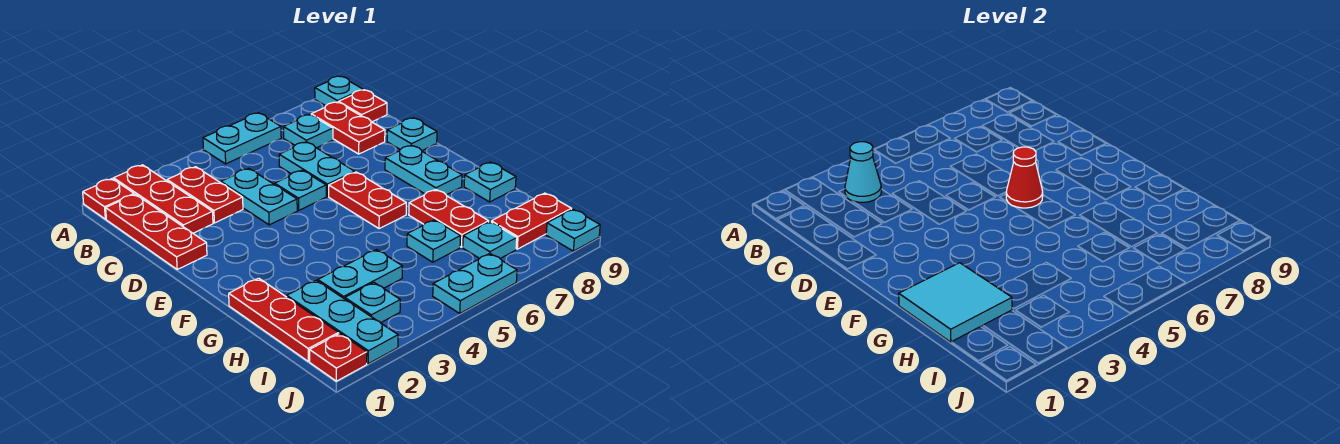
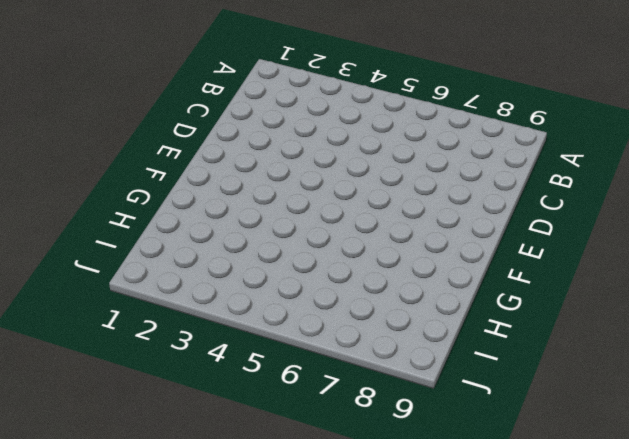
none -> red plate A1 level 1
none -> red plate A2:C2 level 1
none -> cyan plate A5:A6 level 1
none -> cyan plate A9 level 1

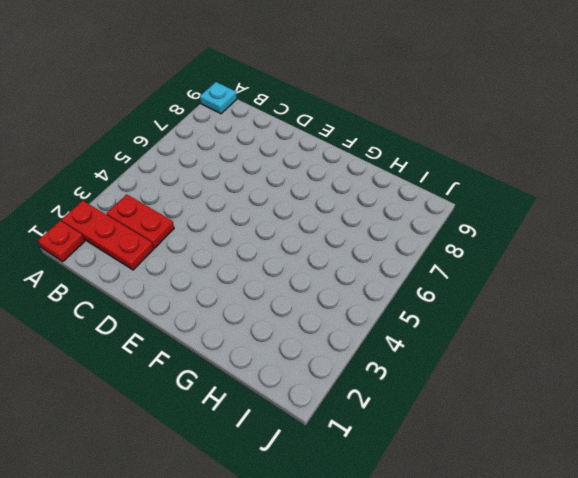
none -> cyan plate A5:A6 level 1
none -> red plate B1:D1 level 1
none -> cyan plate B7 level 1
none -> red plate B8:C8 level 1

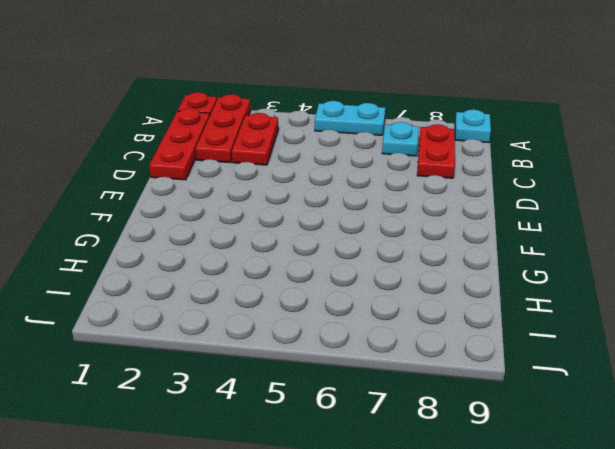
none -> red plate B9 level 1
none -> cyan plate C4:D4 level 1
none -> cyan plate C6:D6 level 1
none -> cyan plate D5 level 1

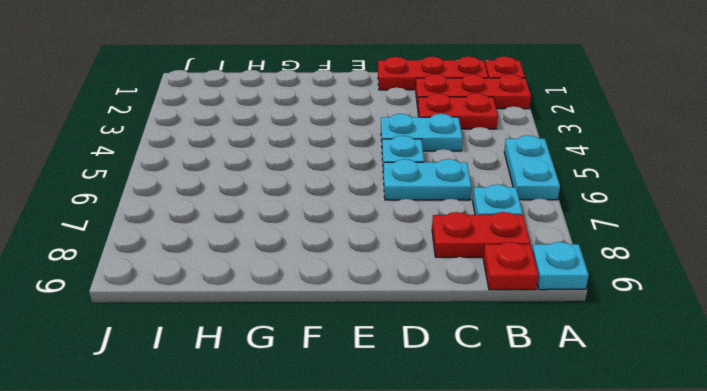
none -> cyan plate D9 level 1
none -> red plate E6:F6 level 1
none -> cyan plate E8:F8 level 1
none -> red plate G1:I1 level 1

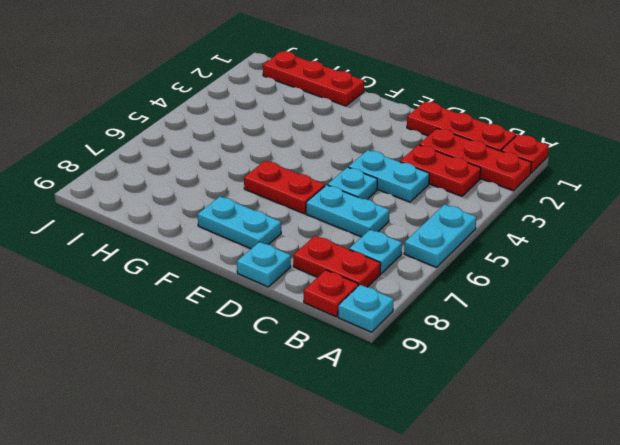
none -> red plate G7:H7 level 1
none -> cyan plate G9 level 1
none -> cyan plate H2:J2 level 1
none -> cyan plate H3:H4 level 1

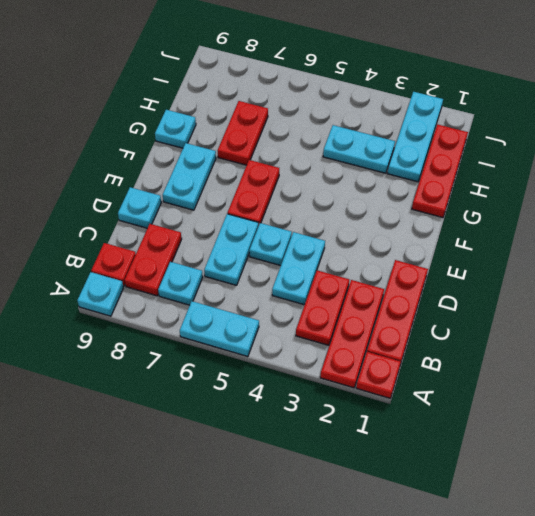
none -> cyan plate H6 level 1
none -> cyan plate I3 level 1
none -> cyan plate I7 level 1
none -> red plate I8:I9 level 1

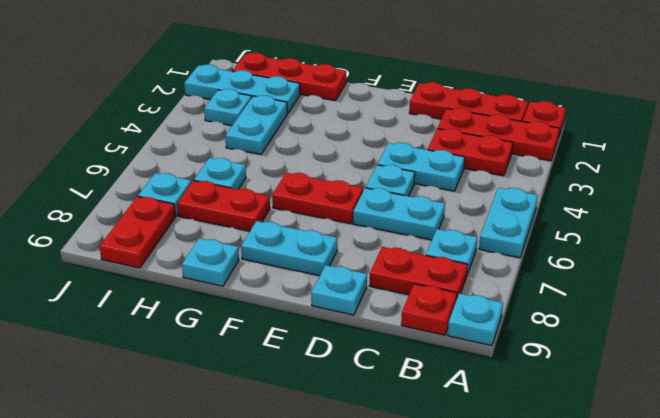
none -> red plate J1 level 1
none -> cyan plate J5:J6 level 1
none -> cyan plate J9 level 1
none -> cyan cone B3 level 2

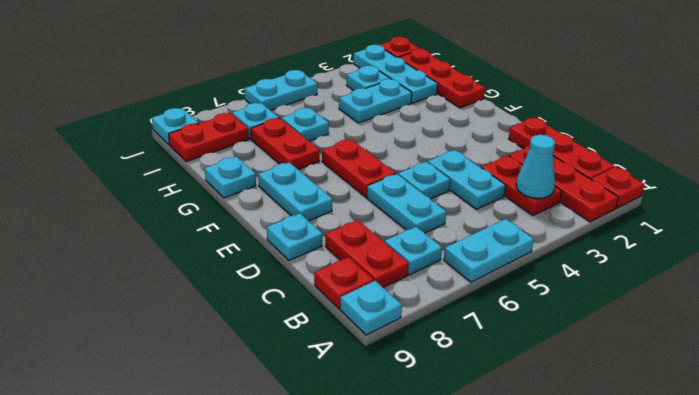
none -> red cone E6 level 2
none -> cyan tile G1:H2 level 2

